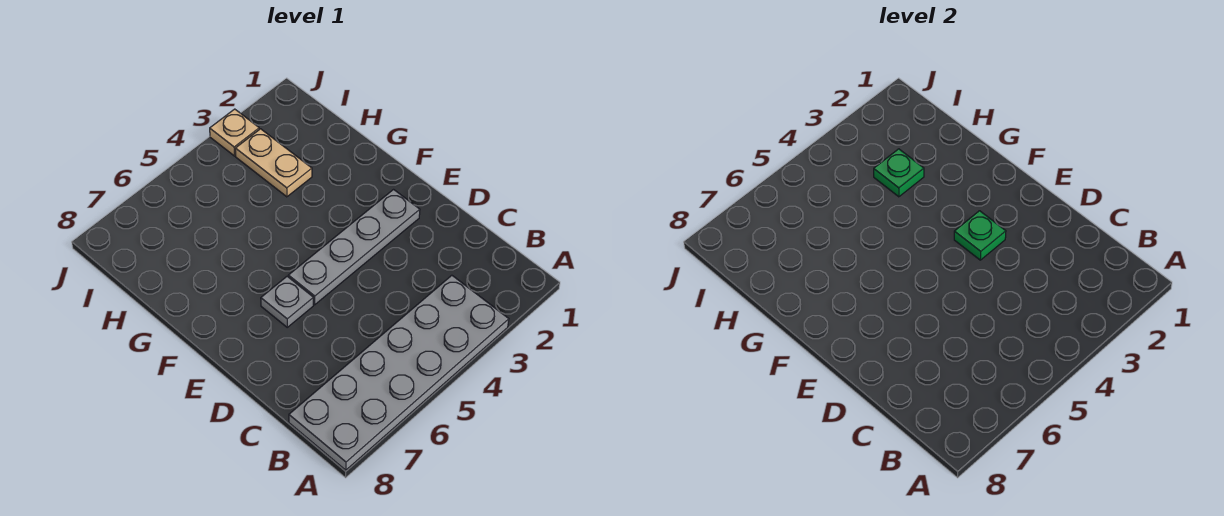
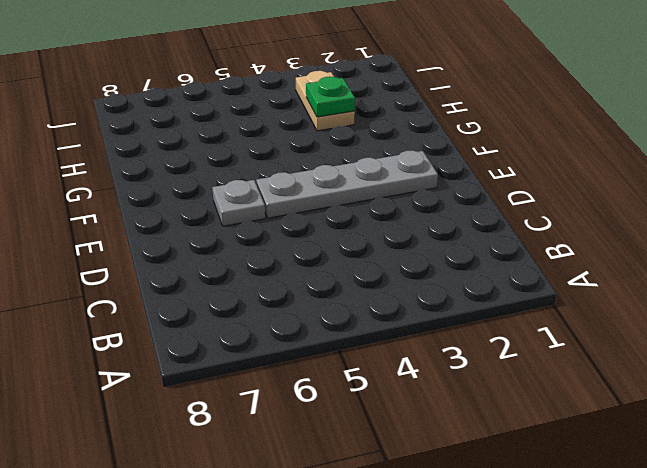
none -> grey plate A3:B8 level 1
none -> tan plate J3 level 1

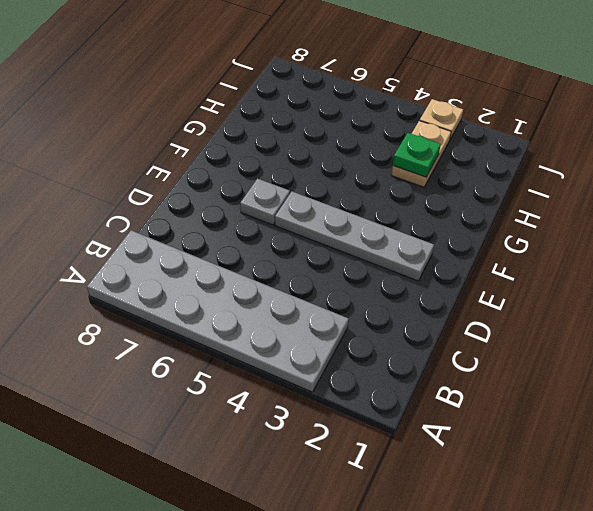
none -> green plate E3 level 2

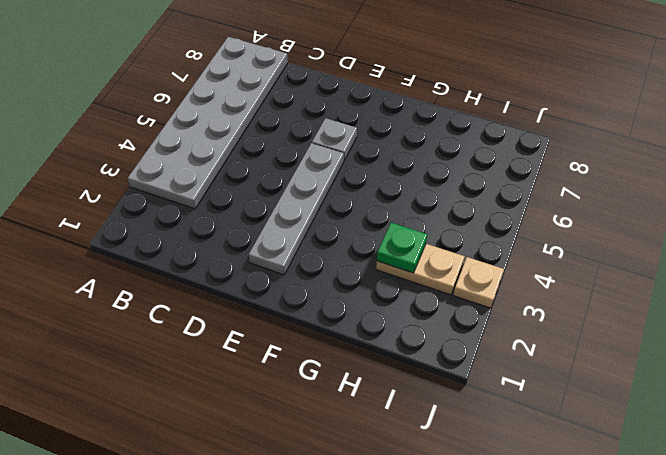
none -> green plate E3 level 2

